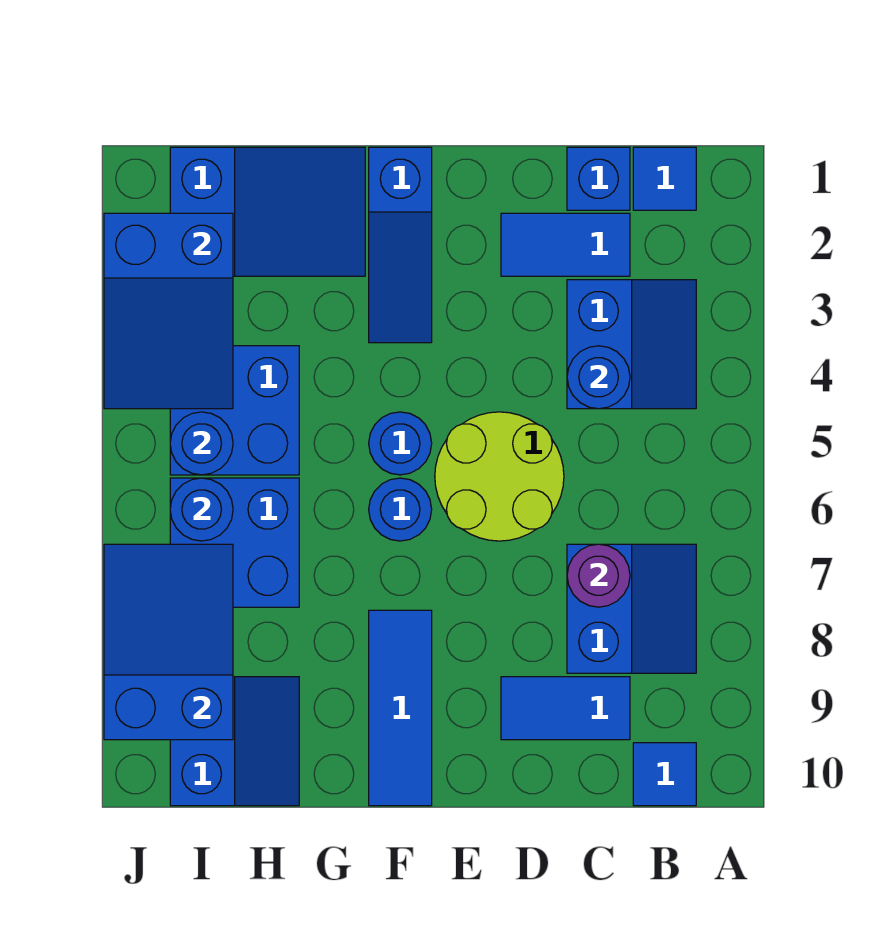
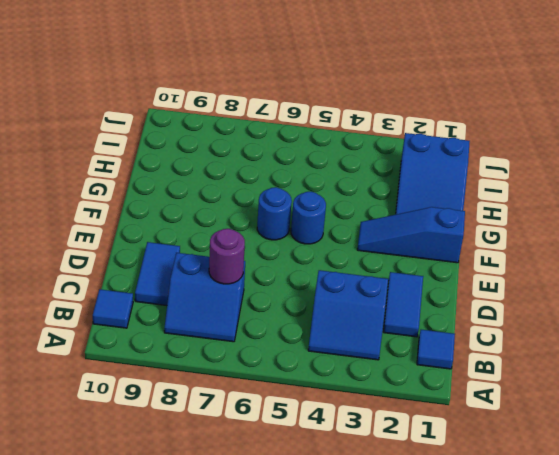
none -> blue brick C1 level 1
none -> lime round brick D5:E6 level 1
none -> blue tile F8:F10 level 1

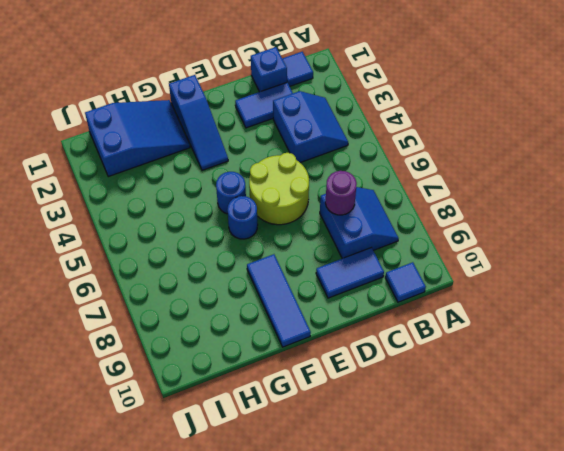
none -> blue brick H4:I5 level 1
none -> blue brick H6:I7 level 1
none -> blue slope H9:I10 level 1 top I

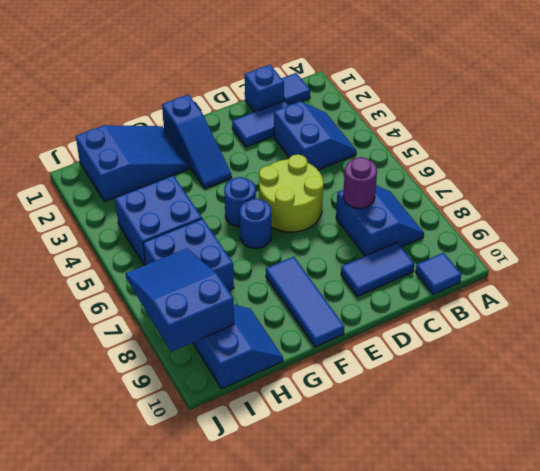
none -> blue round brick C4 level 2
none -> blue slope I2:J4 level 2 top 2
none -> blue round brick I5 level 2

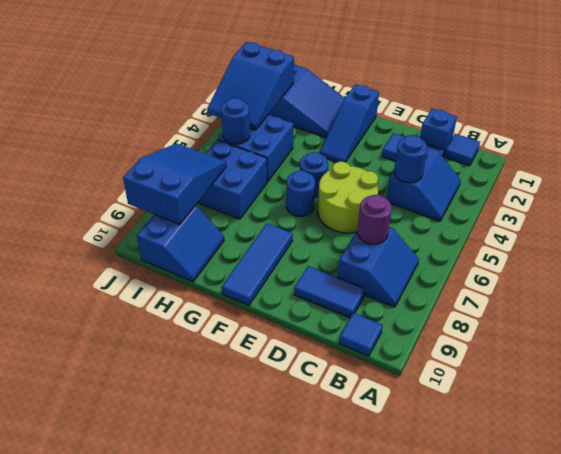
none -> blue round brick I6 level 2

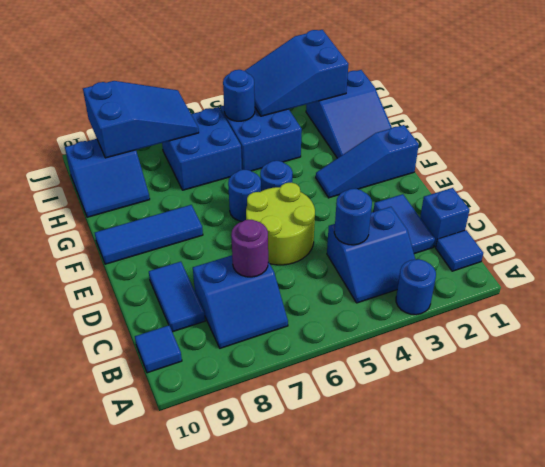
blue round brick A3 level 1 -> blue round brick I6 level 2

